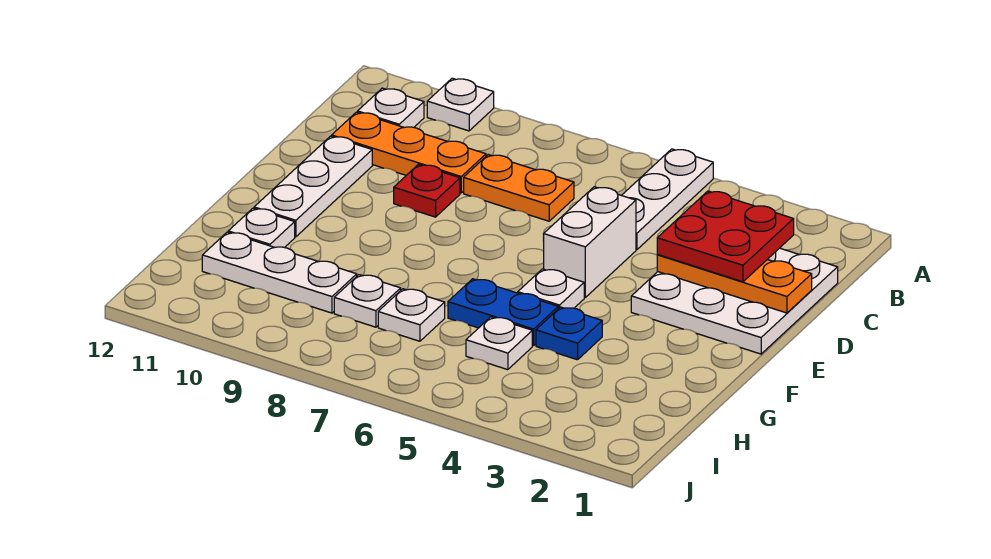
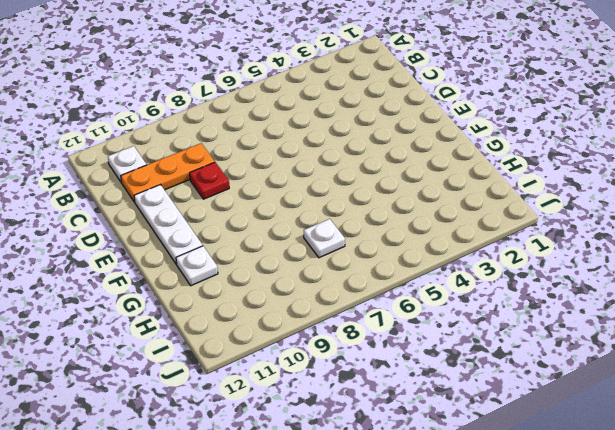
none -> white plate A5:C5 level 1
none -> white plate A10 level 1
none -> white plate C1:E3 level 1

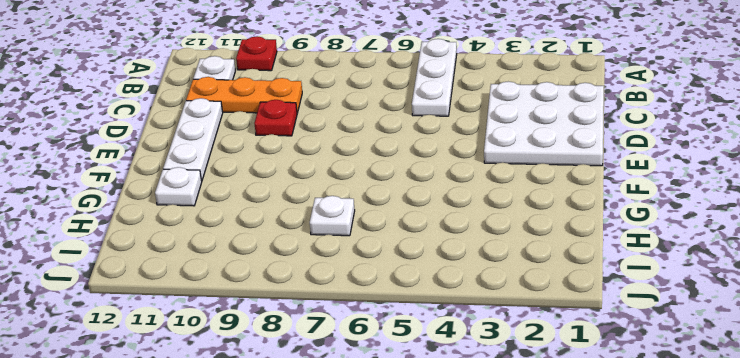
red plate A10 level 1 -> white plate A10 level 1
none -> orange plate C7:C8 level 1
none -> white brick D5:E5 level 1
none -> white plate F5 level 1

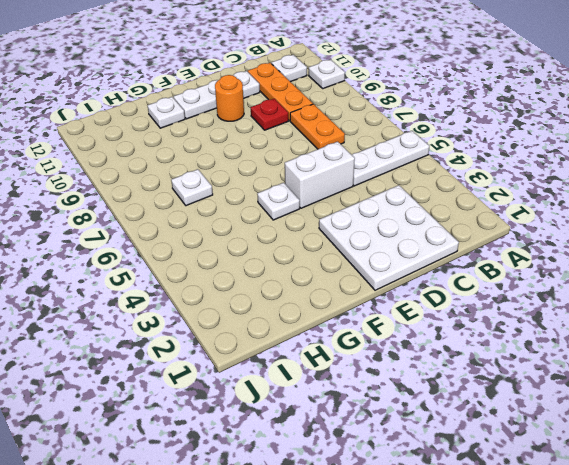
orange round brick E10 level 1 -> none
none -> blue plate G4 level 1
none -> blue plate G5:G6 level 1
none -> white plate H5 level 1

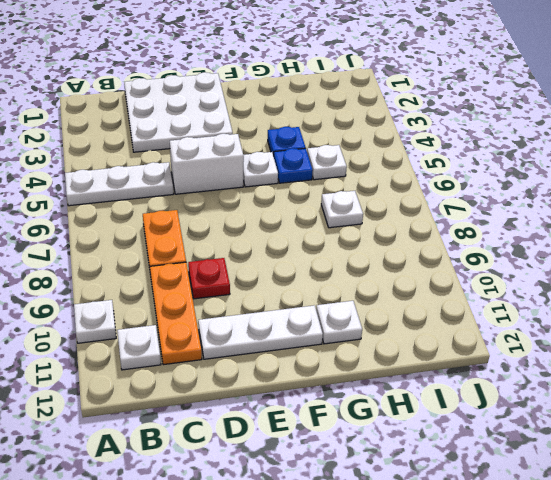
blue plate G5 level 1 -> blue plate G5:G6 level 1
none -> white plate H8 level 1
none -> white plate H9:H11 level 1
none -> orange plate D1:D3 level 2

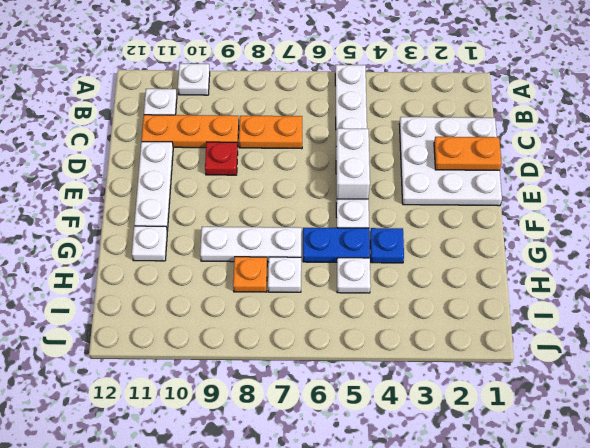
orange plate D1:D2 level 2 -> orange plate D1:D3 level 2
white plate G7:G9 level 1 -> white plate H9:H11 level 1
orange plate H8 level 1 -> white plate H8 level 1
none -> red plate C2:D3 level 3

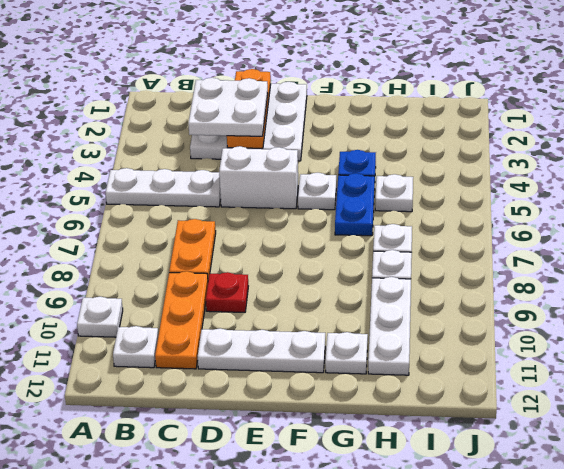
white plate C2:D3 level 3 -> red plate C2:D3 level 3

